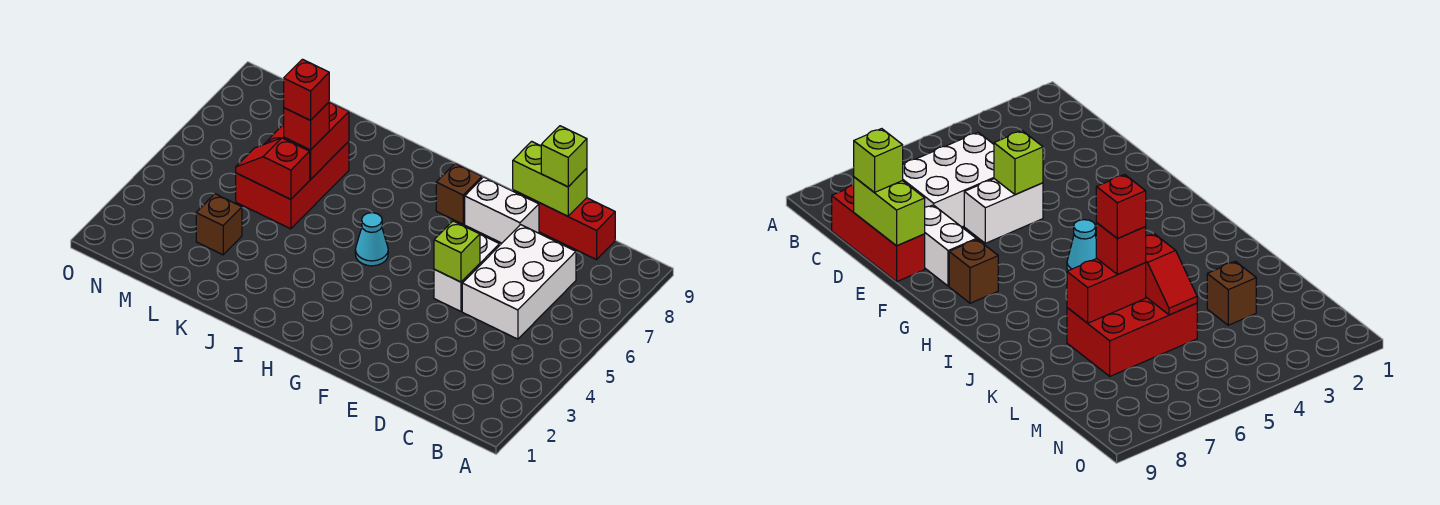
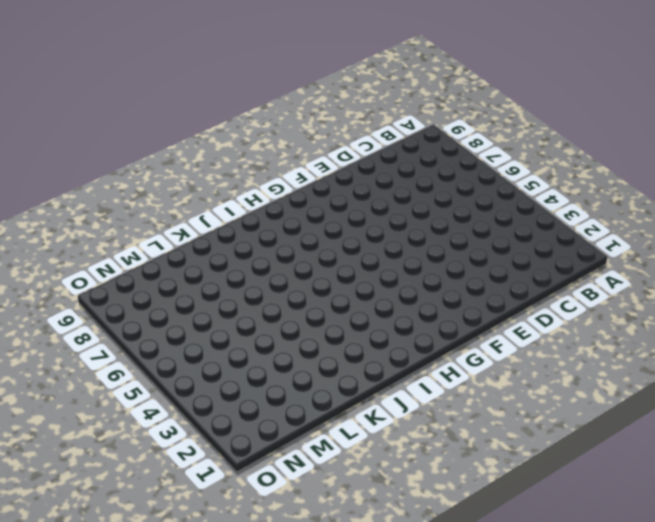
none -> white brick C5:D7 level 1
none -> red brick C9:E9 level 1
none -> white brick E5:E6 level 1

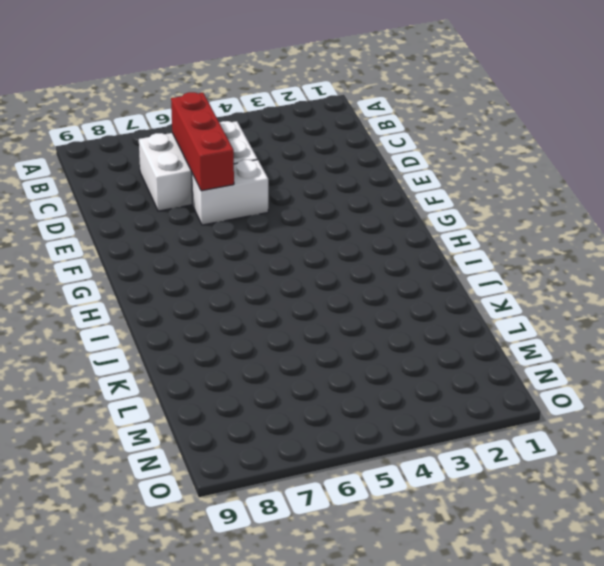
red brick C6:E6 level 2 -> red brick C9:E9 level 1
none -> white brick E8:F8 level 1
none -> brown brick G8 level 1
none -> cyan cone H5 level 1

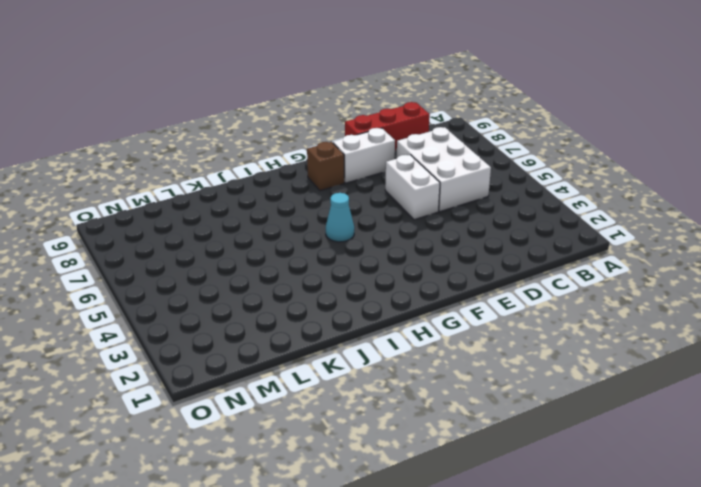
none -> red brick K5:L7 level 1
none -> brown brick L3 level 1
none -> lime brick D9:E9 level 2

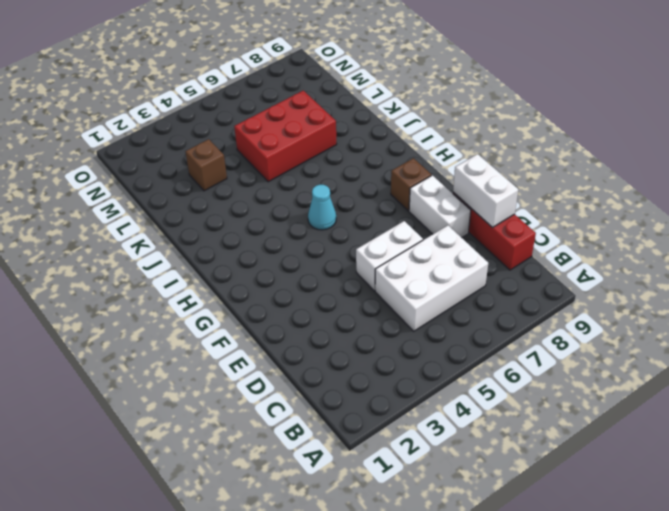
white brick D9:E9 level 2 -> lime brick D9:E9 level 2
none -> lime brick E5 level 2
none -> red slope K5:L5 level 2 top K
none -> red brick K6:K7 level 2

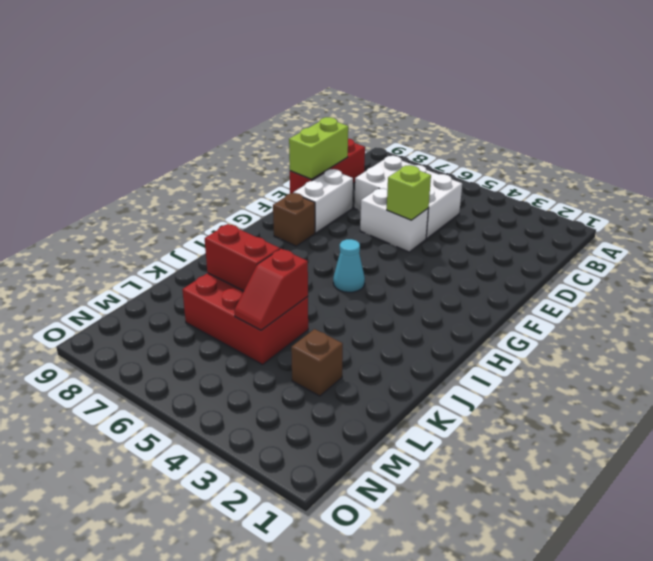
none -> lime brick D9 level 3
none -> red brick K6 level 3
none -> red brick K6 level 4

